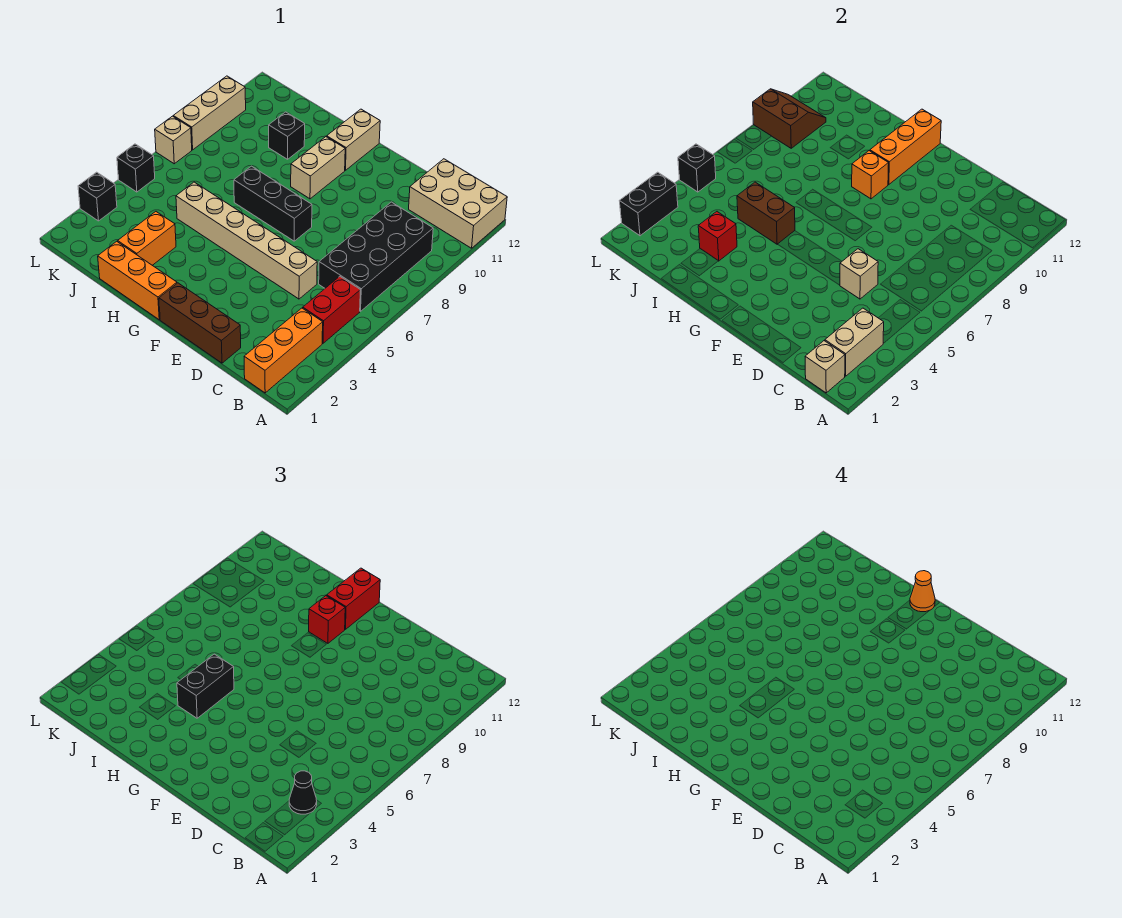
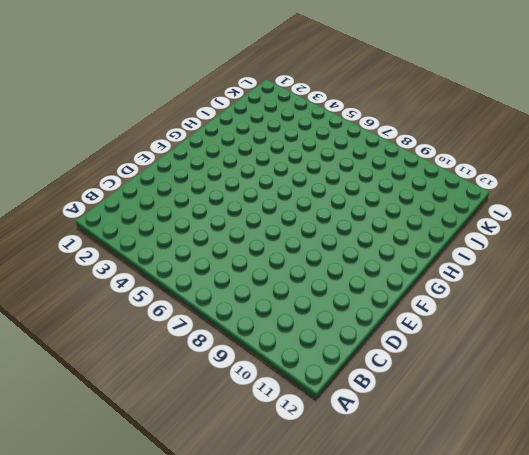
none -> tan brick A11:C12 level 1
none -> orange brick B1:B3 level 1
none -> red brick B4:B5 level 1
none -> black brick B6:C9 level 1

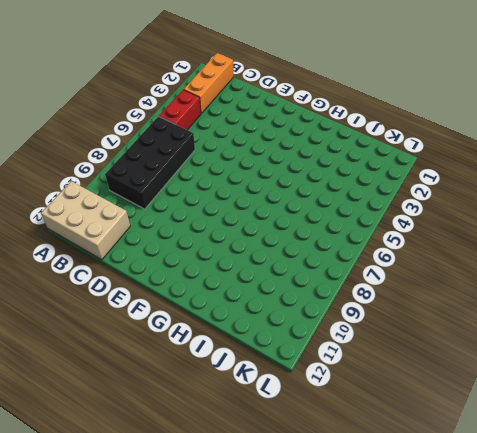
none -> brown brick D1:F1 level 1
none -> tan brick D5:I5 level 1
none -> black brick F7:H7 level 1
none -> orange brick G1:I1 level 1

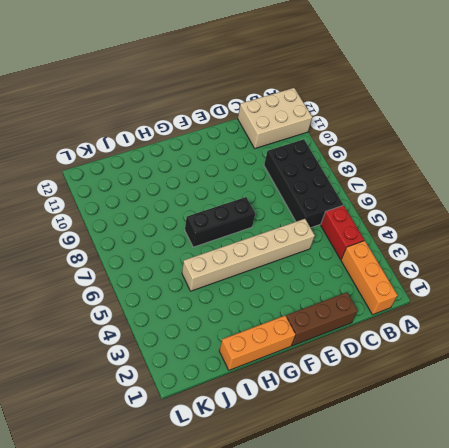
none -> tan brick G9:G10 level 1
none -> tan brick G11:G12 level 1
none -> orange brick I2:I3 level 1
none -> black brick I10 level 1

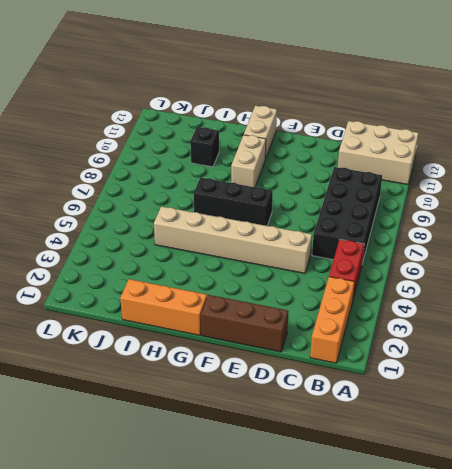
none -> orange brick I2:I3 level 1
none -> black brick L3 level 1
none -> black brick L5 level 1
none -> tan brick L7 level 1

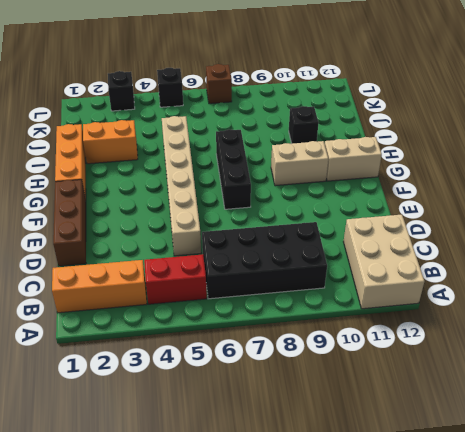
brown brick L7 level 1 -> tan brick L7 level 1
none -> tan brick L8:L10 level 1
none -> tan brick B1 level 2
none -> tan brick B2:B3 level 2
none -> tan brick D5 level 2

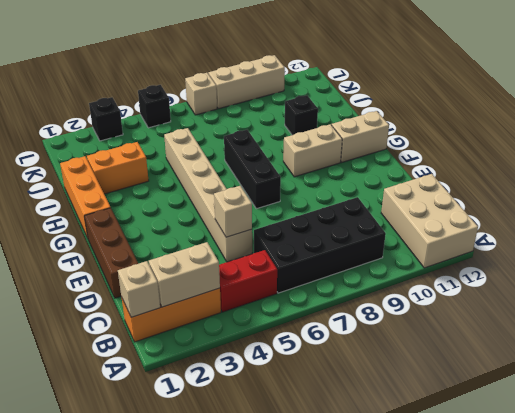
none -> orange brick G9 level 2
none -> orange brick G10:G12 level 2
none -> brown brick H5:I5 level 2
none -> red brick I3 level 2

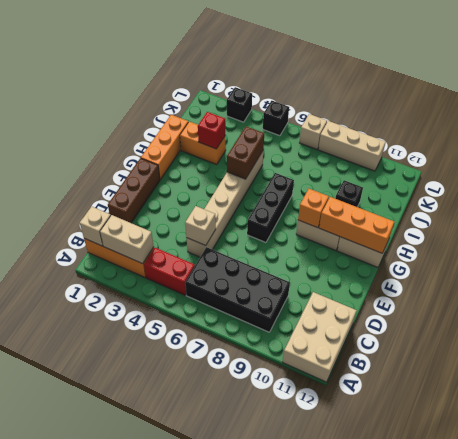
none -> brown slope K9:L10 level 2 top 9
none -> black brick L2:L3 level 2
none -> black brick L5 level 2
none -> black cone B3 level 3

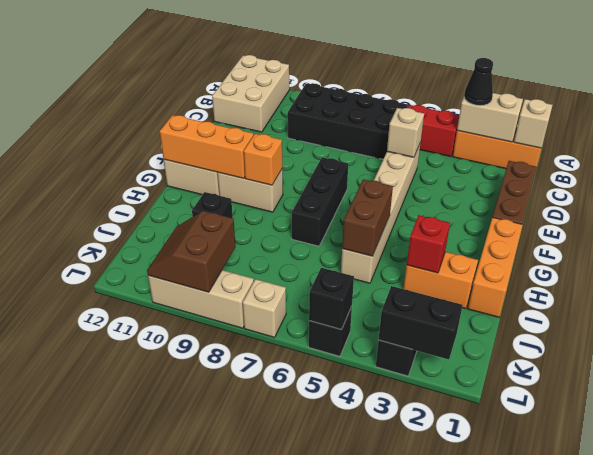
none -> red brick G10 level 3
none -> red brick G11:G12 level 3
none -> black brick H4:H5 level 3
none -> orange cone G12 level 4

